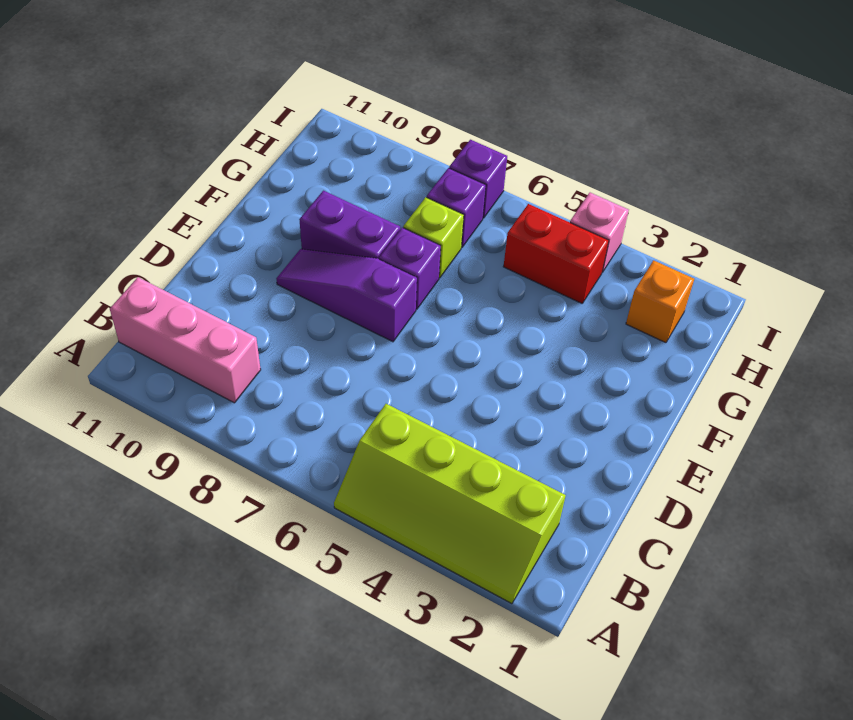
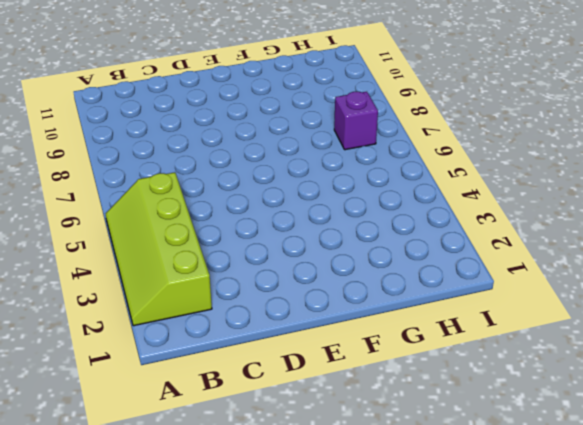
none -> pink brick B9:B11 level 1
none -> purple slope E7:E9 level 1 top 7

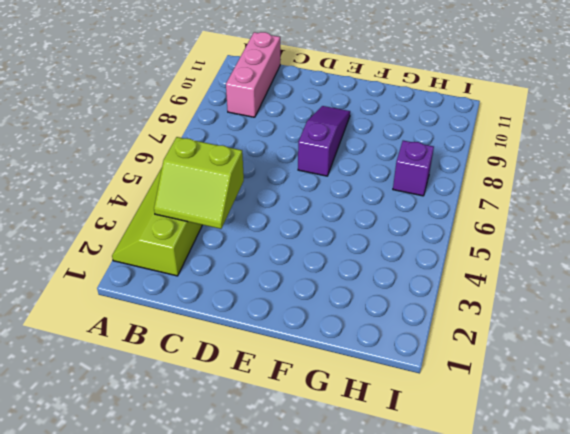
lime slope B3:C4 level 2 top 4 -> none
none -> purple brick F7 level 1
none -> purple brick F8:F9 level 1

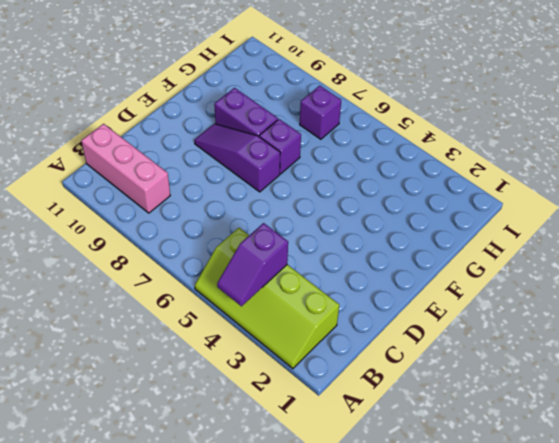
purple slope A4:B4 level 2 top B -> none
none -> lime brick G7 level 1
none -> orange brick H2 level 1

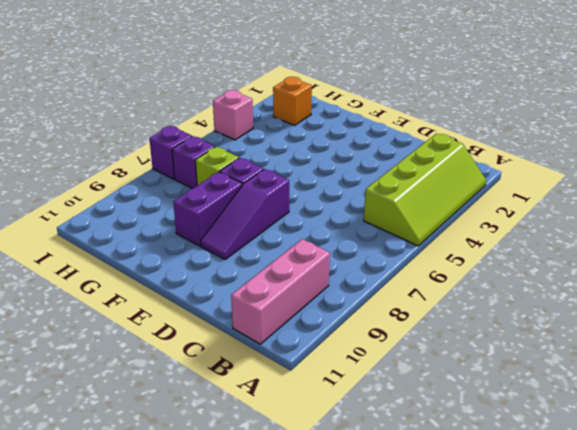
none -> red brick H4:H5 level 1

